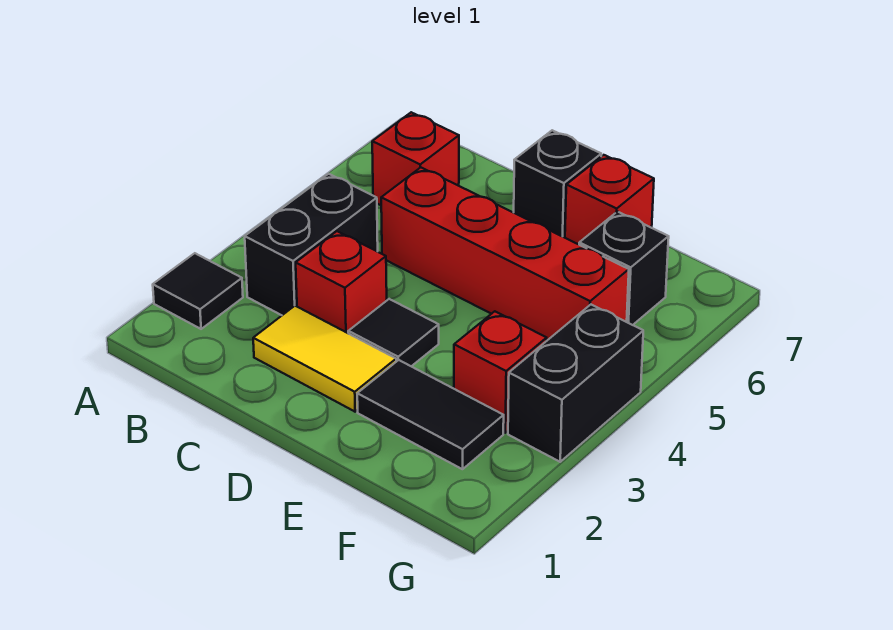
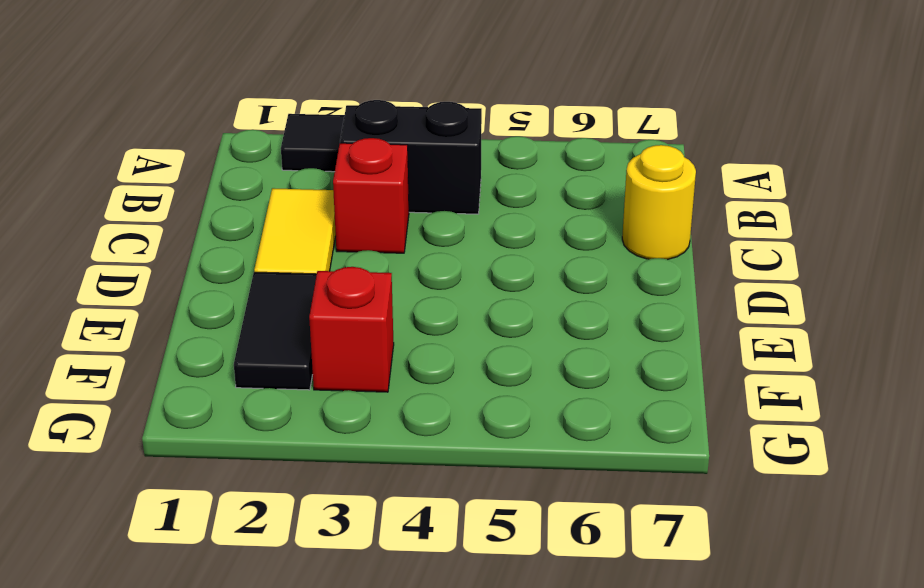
yellow round brick C7 level 1 -> none
none -> red brick B6 level 1
none -> red brick C5:F5 level 1
none -> black tile D3 level 1

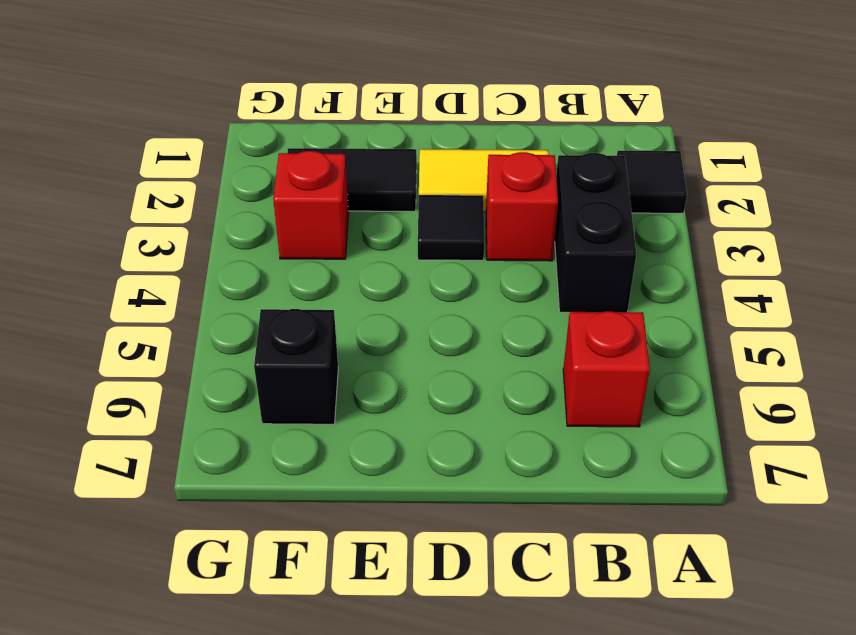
none -> red brick C5:F5 level 1
none -> black brick D7 level 1
none -> red brick E7 level 1

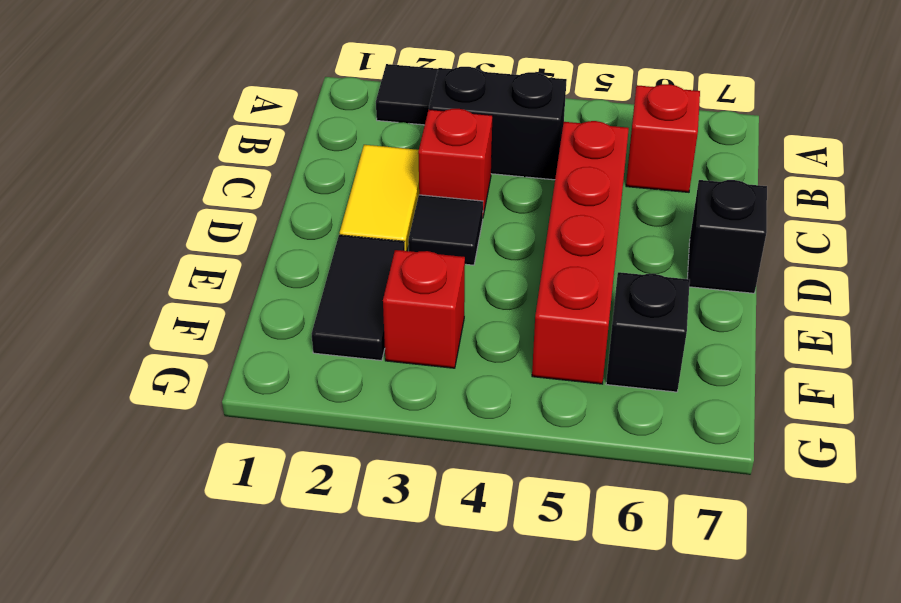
none -> red brick E7 level 1
none -> black brick G3:G4 level 1

